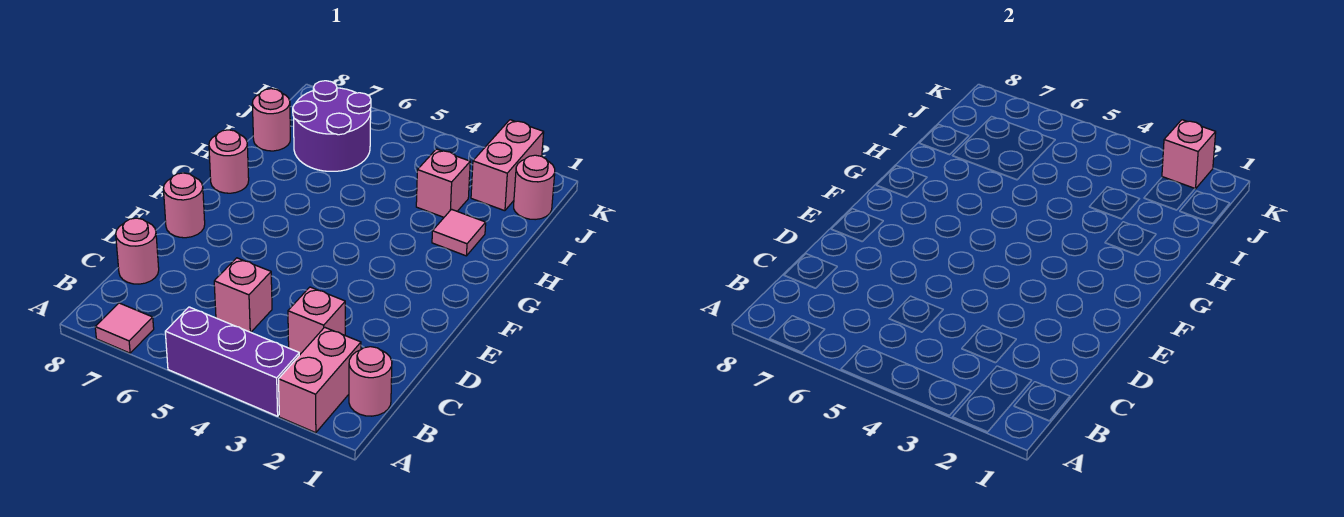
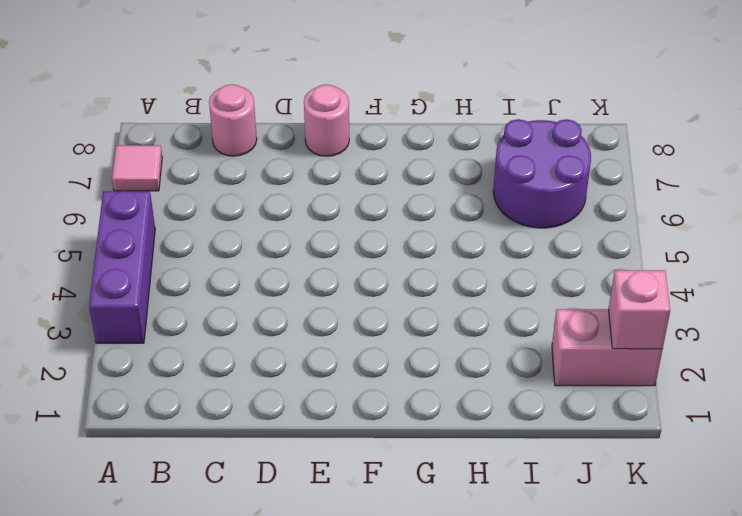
none -> pink brick A2:B2 level 1
none -> pink round brick B1 level 1
none -> pink brick C3 level 1

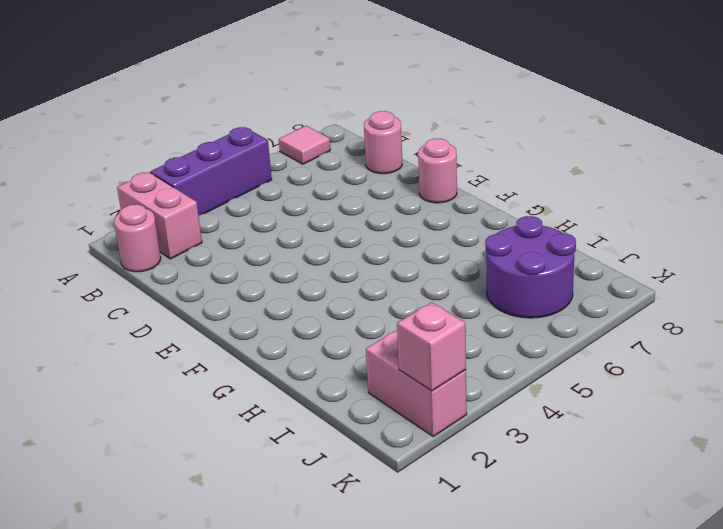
none -> pink brick C3 level 1
none -> pink brick C5 level 1
none -> pink round brick G8 level 1

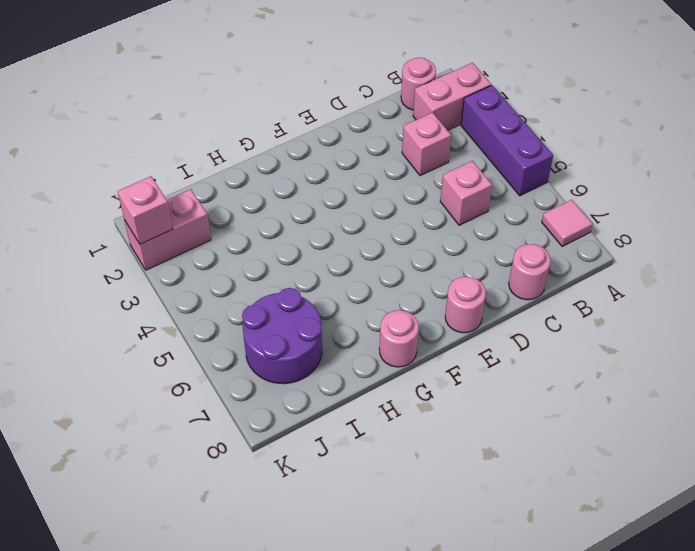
none -> pink tile H2 level 1
none -> pink brick I3 level 1
none -> pink round brick I8 level 1

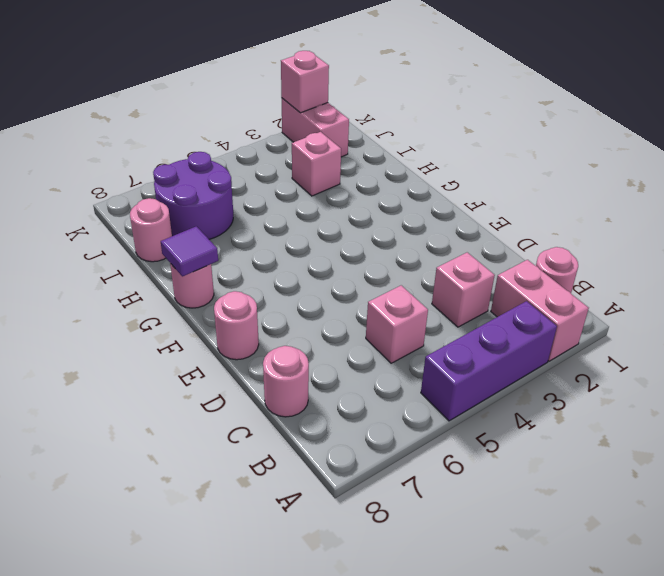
purple tile G8 level 2 -> none
none -> pink tile A7 level 1
none -> pink tile H2 level 1
none -> pink round brick J1 level 1

